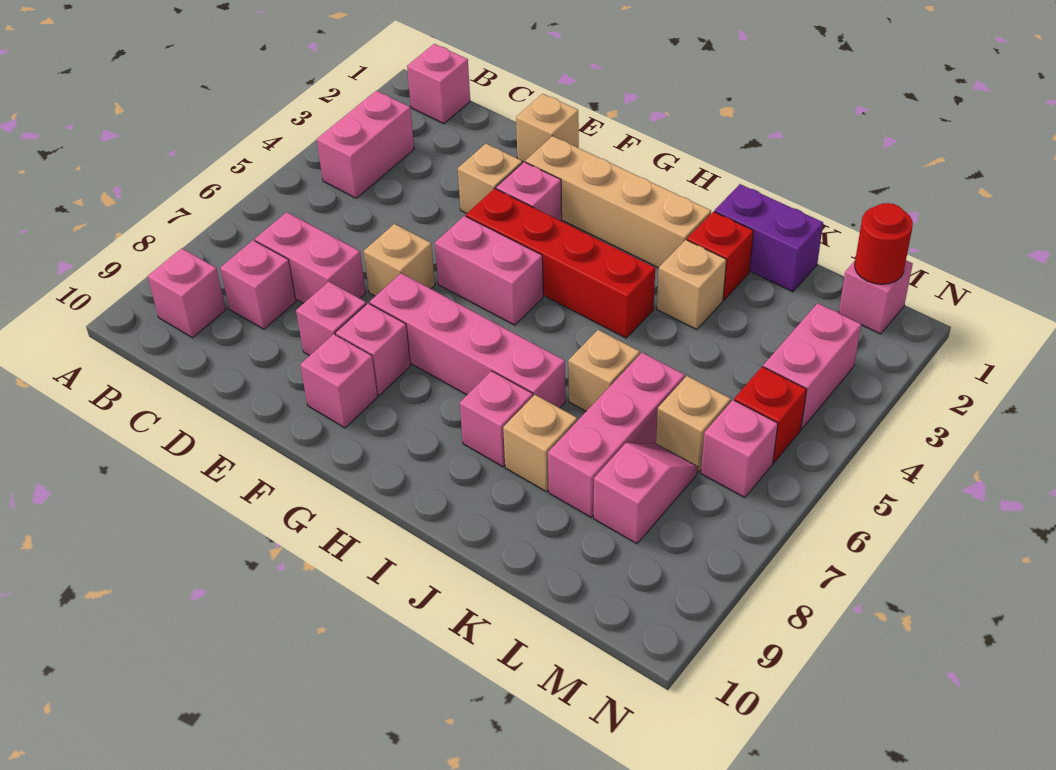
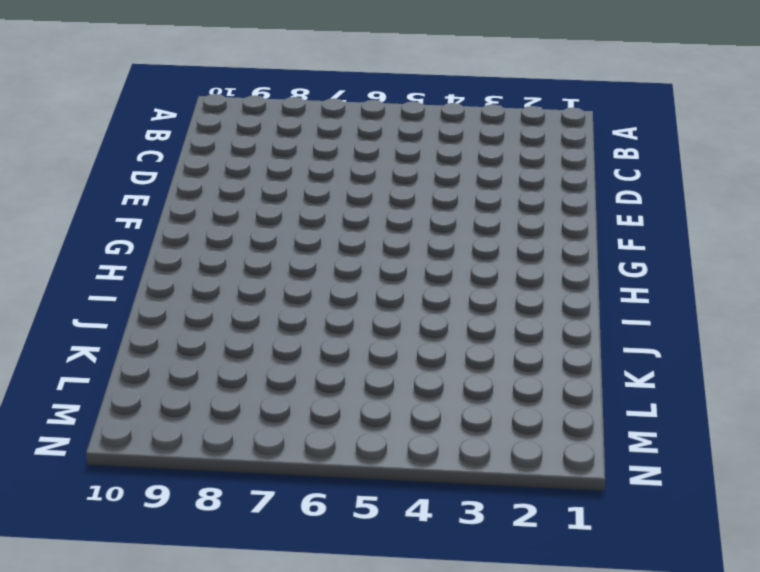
none -> pink brick B1 level 1
none -> pink brick B3:B4 level 1
none -> pink brick B9 level 1
none -> pink brick C7:D7 level 1

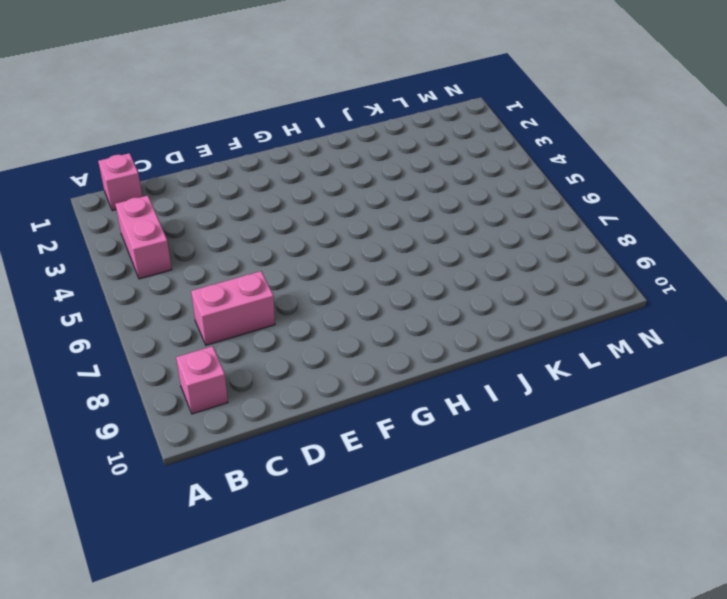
none -> pink brick C8 level 1
none -> tan brick E1 level 1
none -> tan brick E3 level 1
none -> tan brick E6 level 1

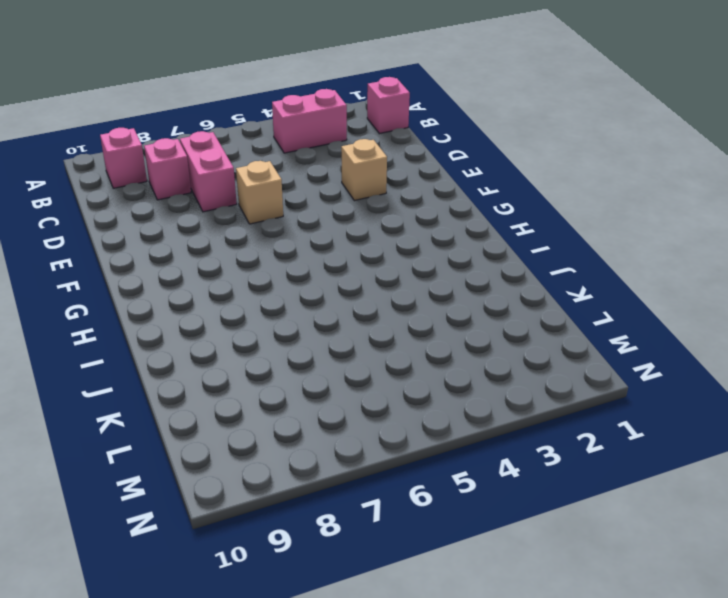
none -> tan brick E1 level 1
none -> pink brick E8 level 1
none -> tan brick F2:I2 level 1
none -> pink brick F3 level 1

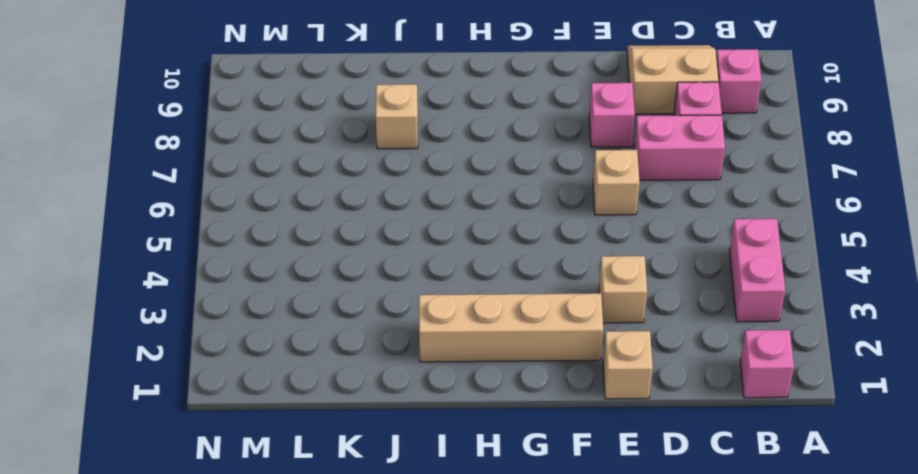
tan slope C9:D10 level 1 top 9 -> none
none -> pink brick F3 level 1
none -> red brick F4:I4 level 1
none -> pink brick F5:G5 level 1
none -> pink brick F7:I7 level 1

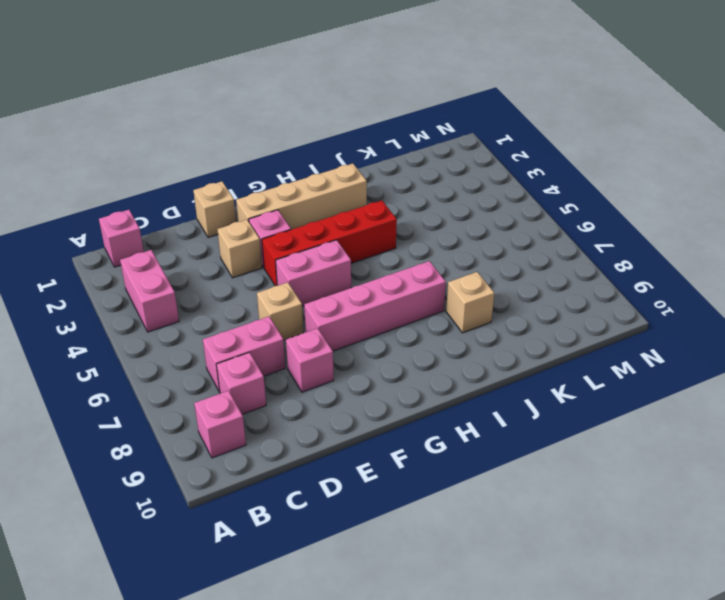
none -> pink brick F8 level 1
none -> pink brick F9 level 1
none -> pink brick I8 level 1
none -> purple brick J1:K1 level 1

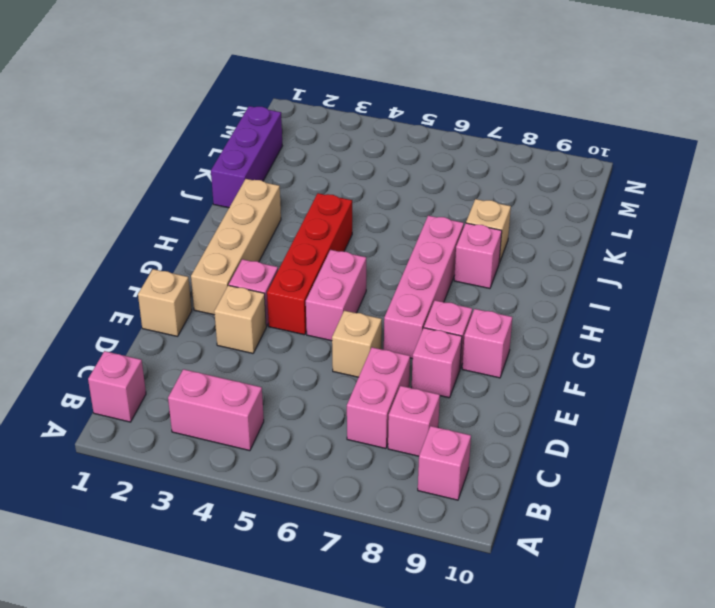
purple brick J1:L1 level 1 -> purple brick J1:K1 level 1
none -> red brick J2 level 1
none -> tan brick J3 level 1
none -> tan brick J6 level 1
none -> pink brick K6:K8 level 1

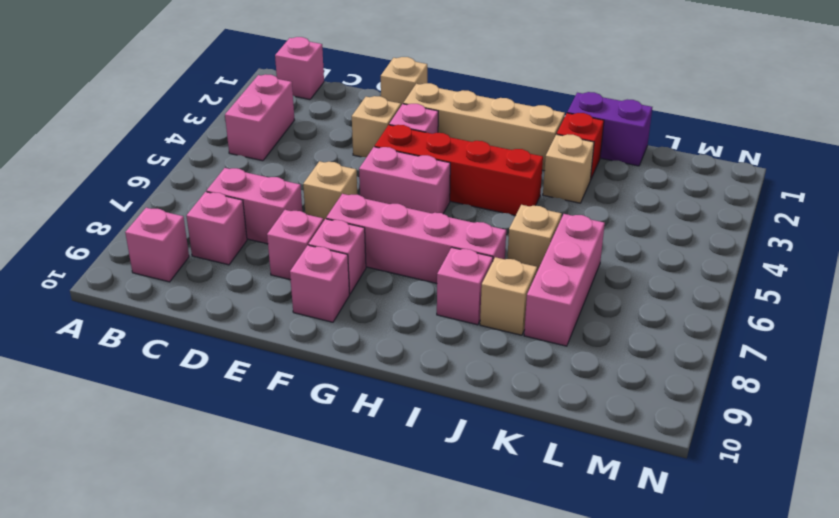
none -> tan brick L6 level 1
none -> pink slope L7:L8 level 1 top 8
none -> pink brick M1 level 1
none -> pink brick M3:M4 level 1

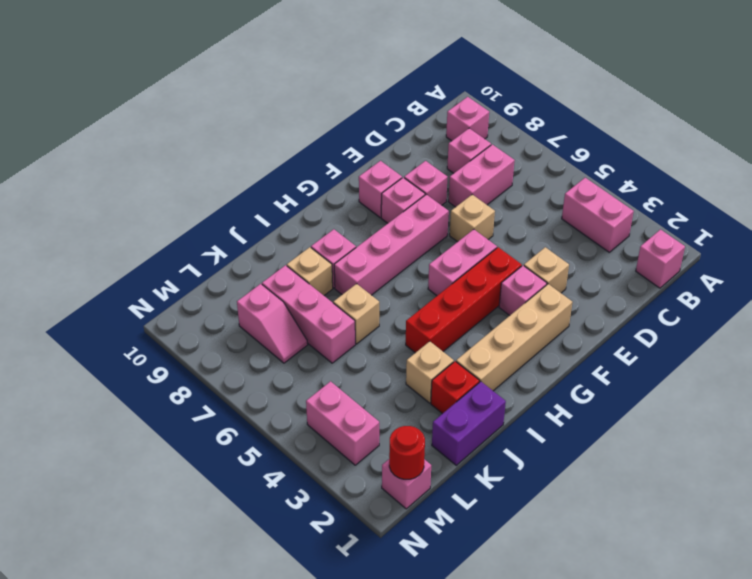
none -> tan brick E1 level 1
none -> tan brick L6 level 1
none -> red brick M5 level 1
none -> pink brick M6 level 1

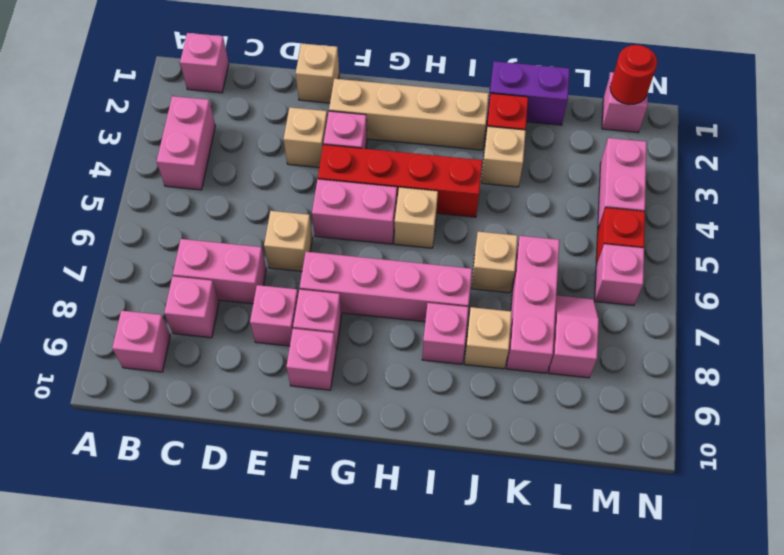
tan brick H5 level 1 -> tan brick L6 level 1

